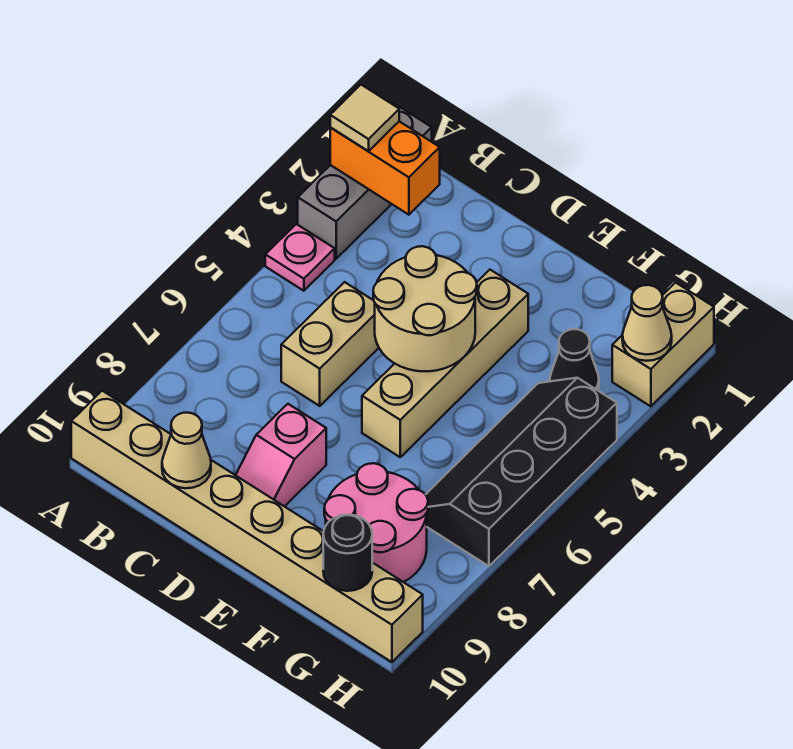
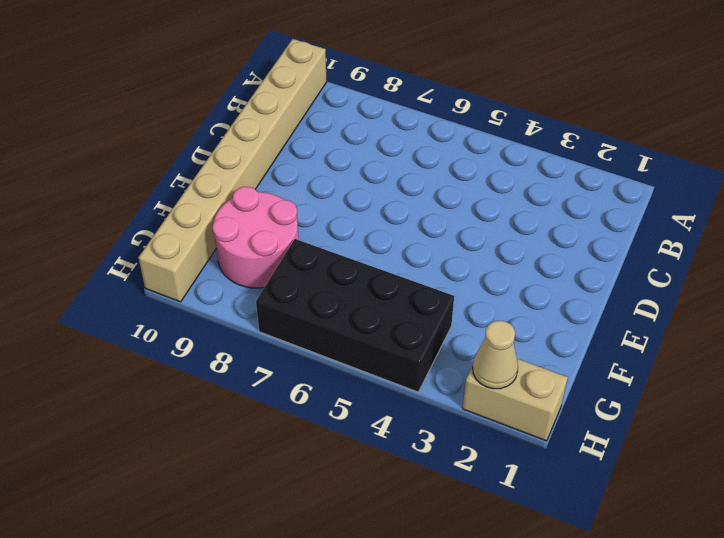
black brick G4:H7 level 1 -> black slope G4:H7 level 1 top H
none -> grey brick A1:A3 level 1
none -> pink plate A4 level 1
none -> tan brick C5:C6 level 1

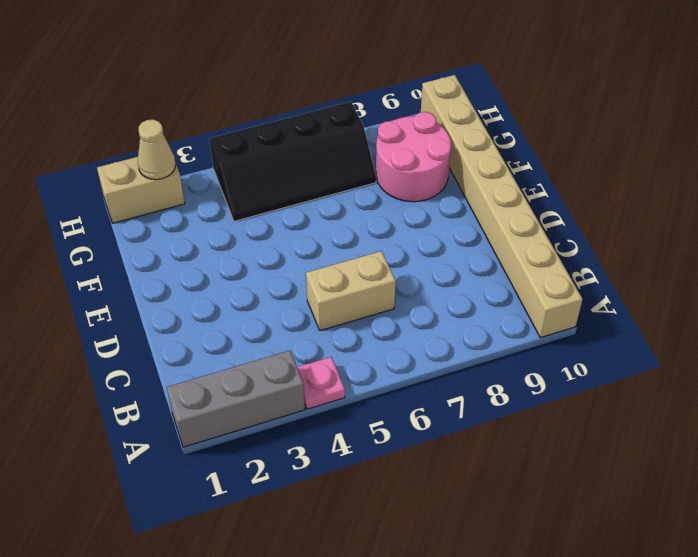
none -> pink slope D8:D9 level 1 top 8
none -> tan brick E3:E6 level 1
none -> black cone G3 level 1

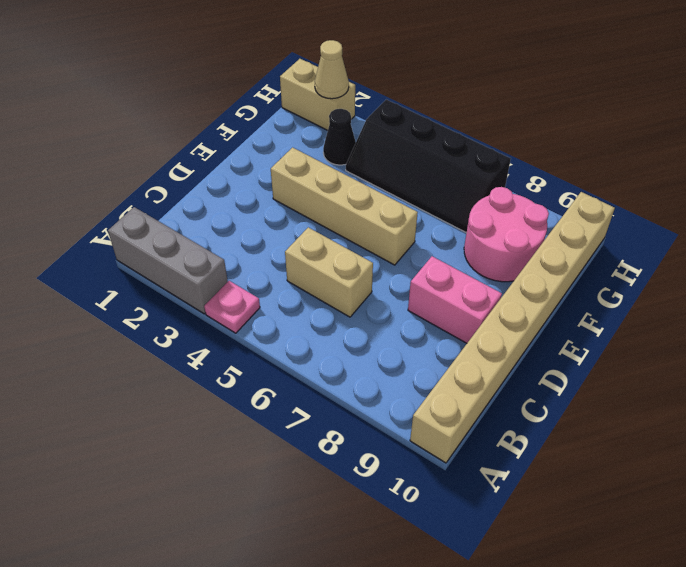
pink brick D8:D9 level 1 -> pink slope D8:D9 level 1 top 8
none -> orange brick A2:B2 level 2
none -> tan cone C10 level 2
none -> tan round brick D4:E5 level 2

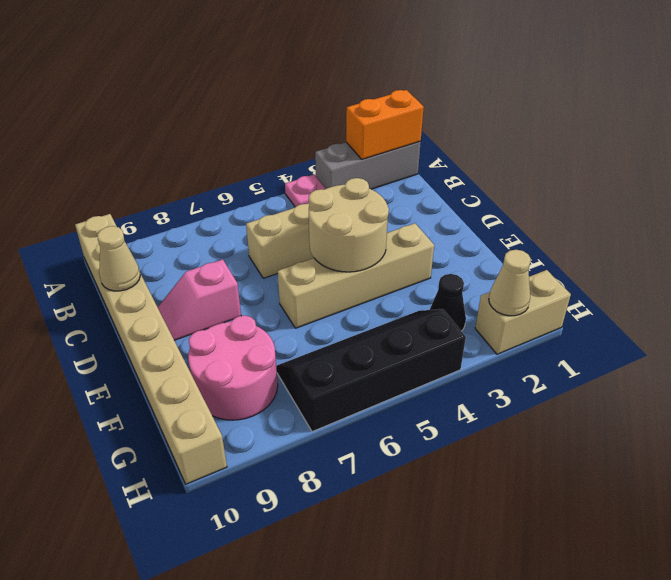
orange brick A1:A2 level 2 -> orange brick A2:B2 level 2
none -> black round brick G10 level 2
none -> tan tile A2 level 3

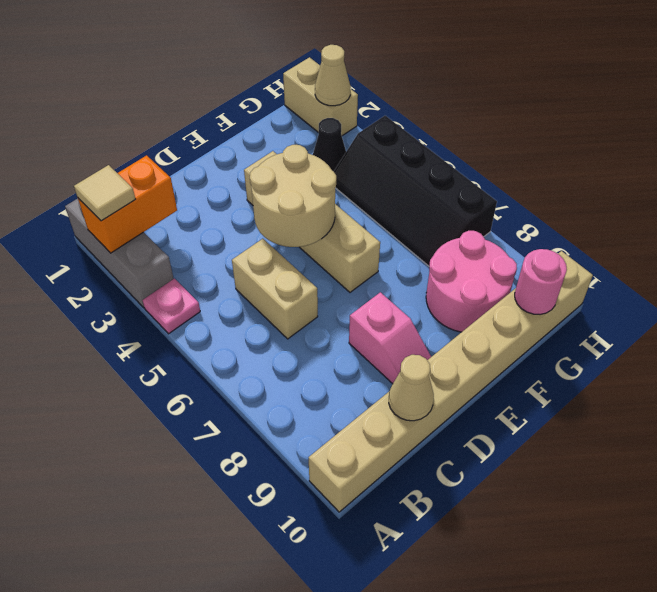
pink round brick G10 level 2 -> black round brick G10 level 2

